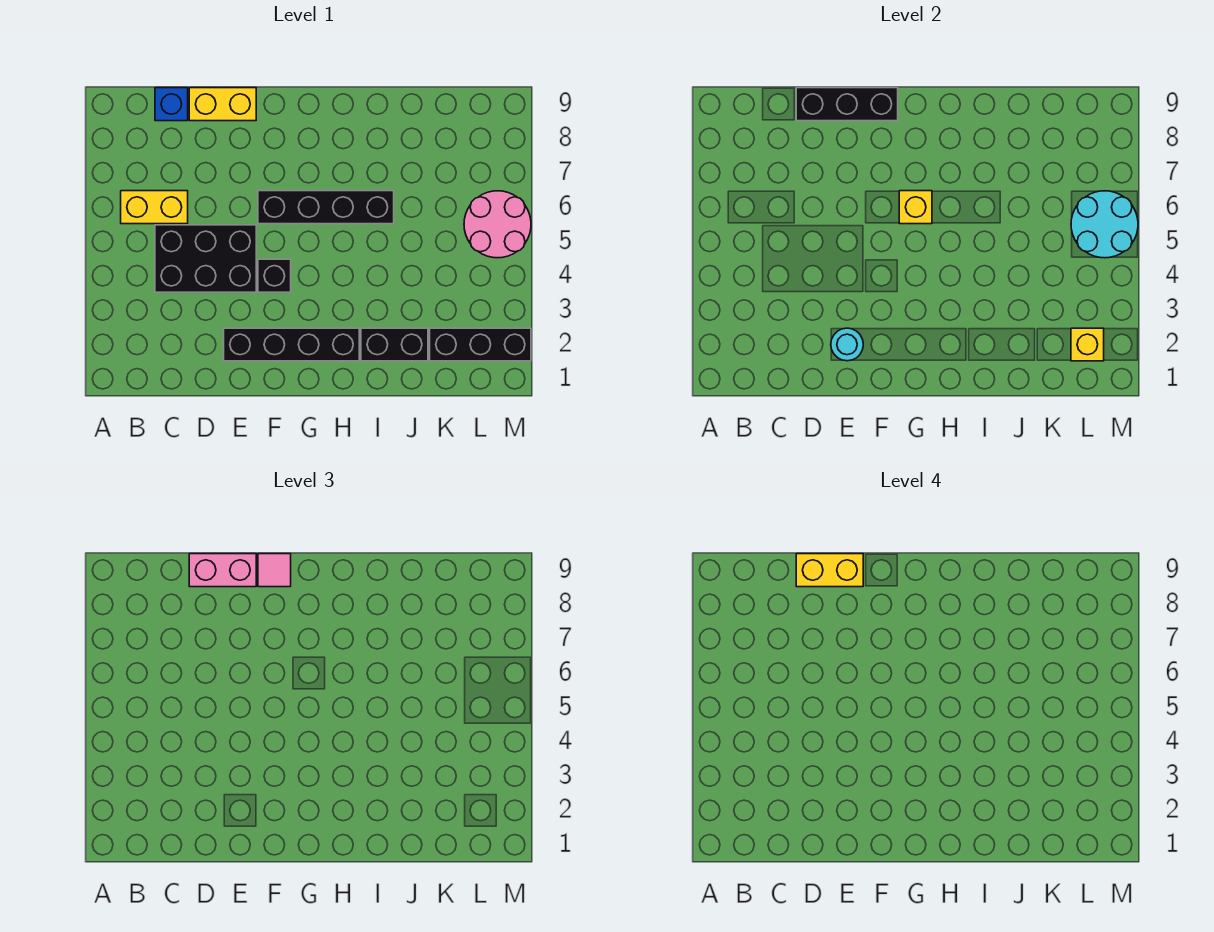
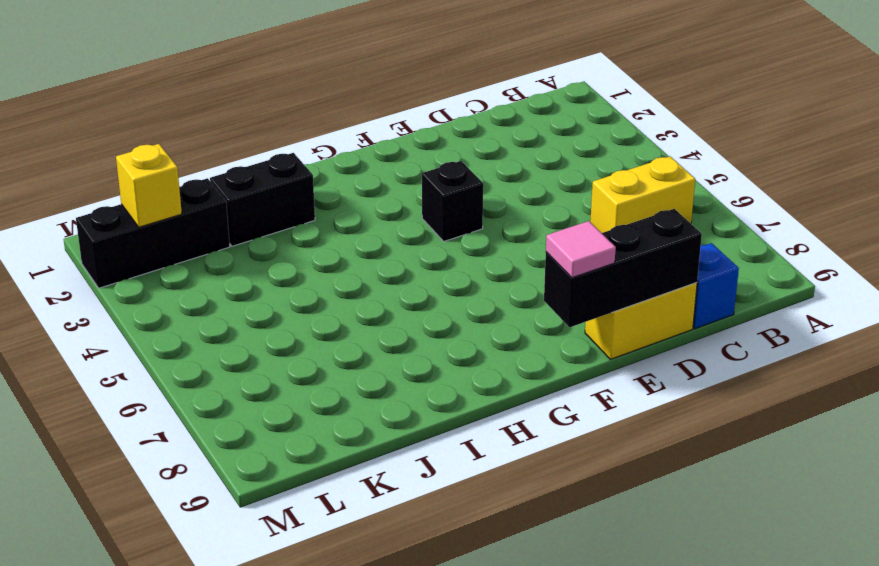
none -> black brick C4:E5 level 1
none -> black brick E2:H2 level 1
none -> black brick F6:I6 level 1

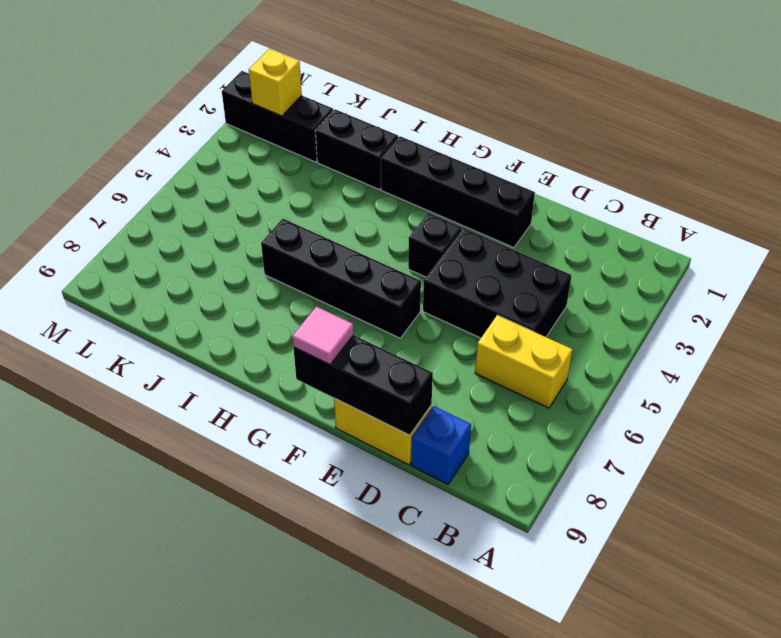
none -> pink round brick L5:M6 level 1
none -> cyan round brick E2 level 2
none -> yellow brick G6 level 2

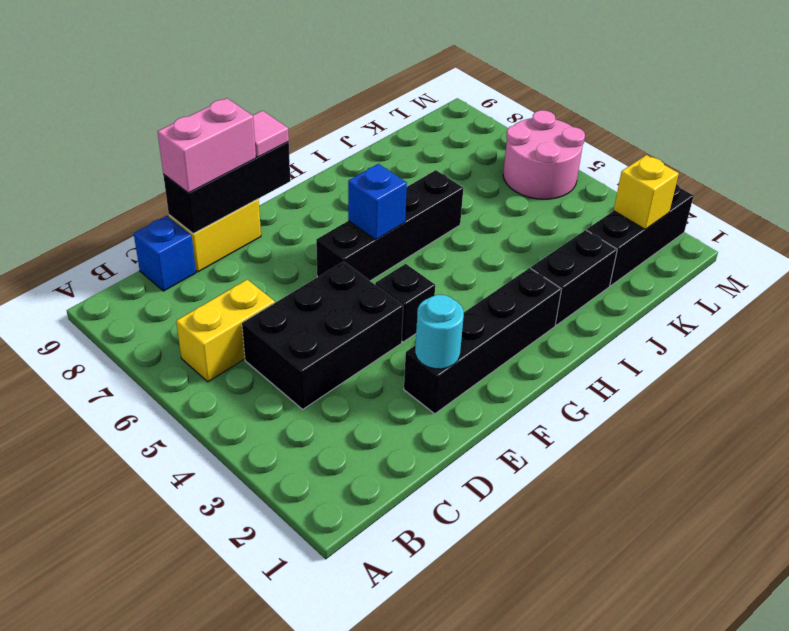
blue brick G6 level 2 -> yellow brick G6 level 2
none -> cyan round brick L5:M6 level 2
none -> yellow brick D9:E9 level 4

